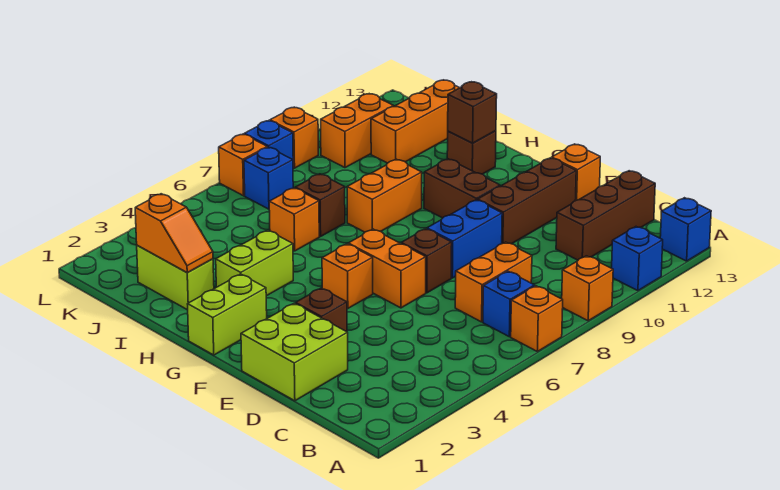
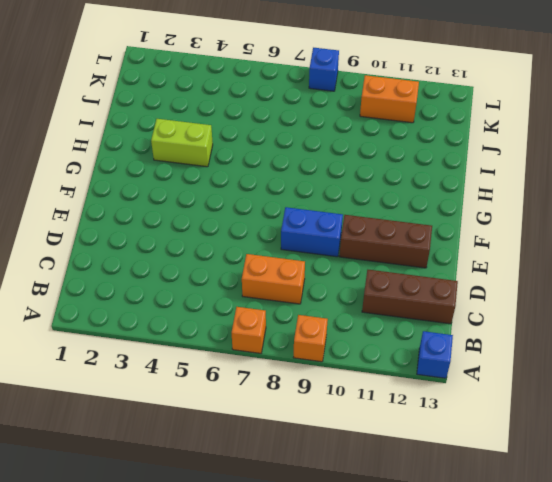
none -> blue brick A11 level 1
none -> blue brick B7 level 1
none -> lime brick D1:E2 level 1
none -> brown brick E3 level 1

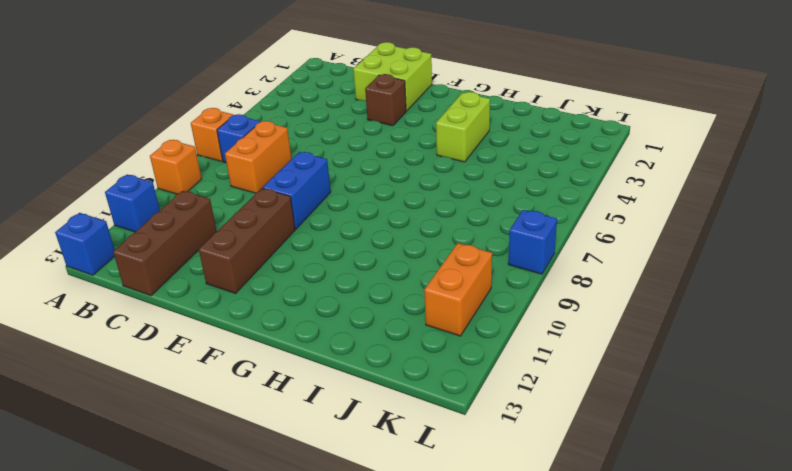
none -> orange brick E6:F6 level 1
none -> brown brick E7 level 1
none -> orange brick E13 level 1
none -> orange brick F5 level 1

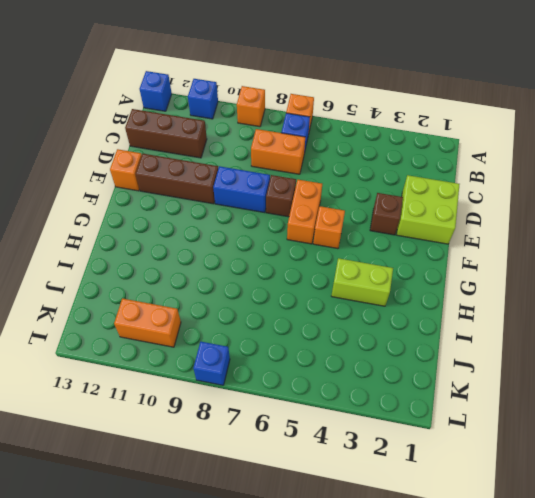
none -> brown brick F10:G10 level 1
none -> lime brick G1:G2 level 1
none -> orange brick H8:H9 level 1
none -> brown brick H12 level 1

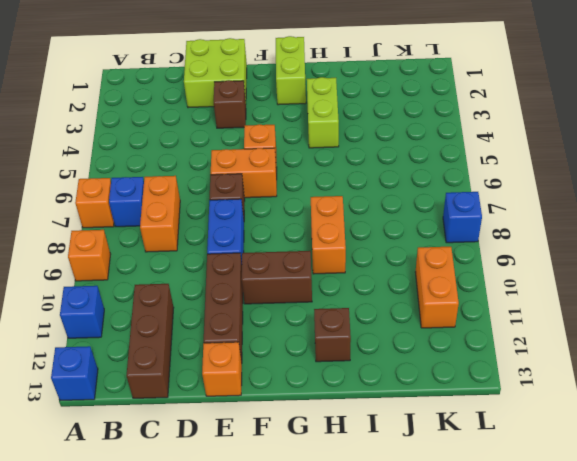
none -> lime brick I2:J2 level 1
none -> orange brick I6 level 1
none -> brown brick I7 level 1
none -> orange brick J11:J13 level 1

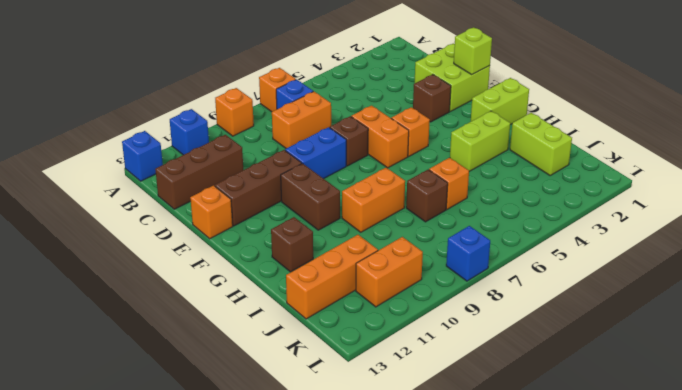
lime brick E1 level 2 -> none
none -> blue brick K7 level 1
none -> orange brick L7 level 1
none -> orange brick L9 level 1
none -> brown brick H12 level 2

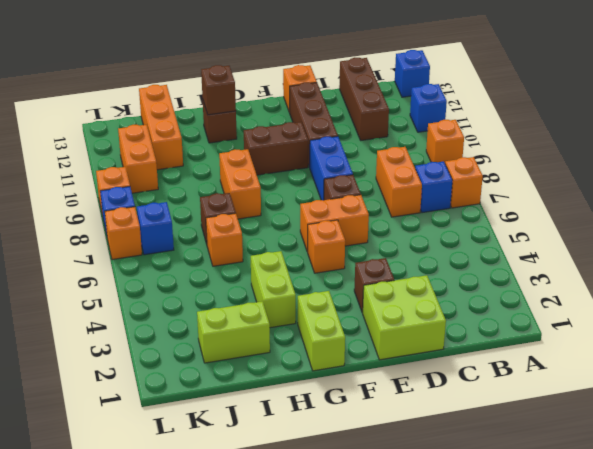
none -> orange slope I2:J2 level 2 top J

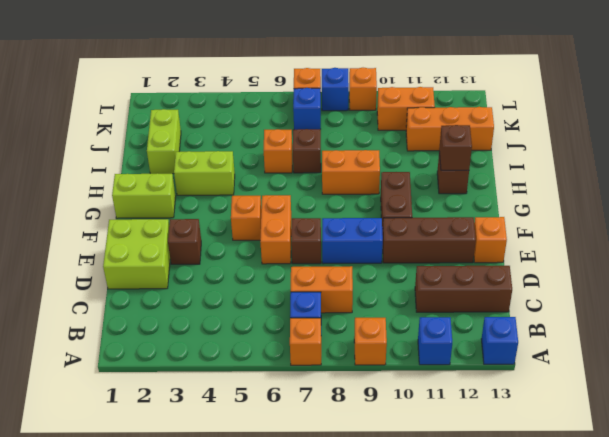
none -> orange slope I2:J2 level 2 top J

